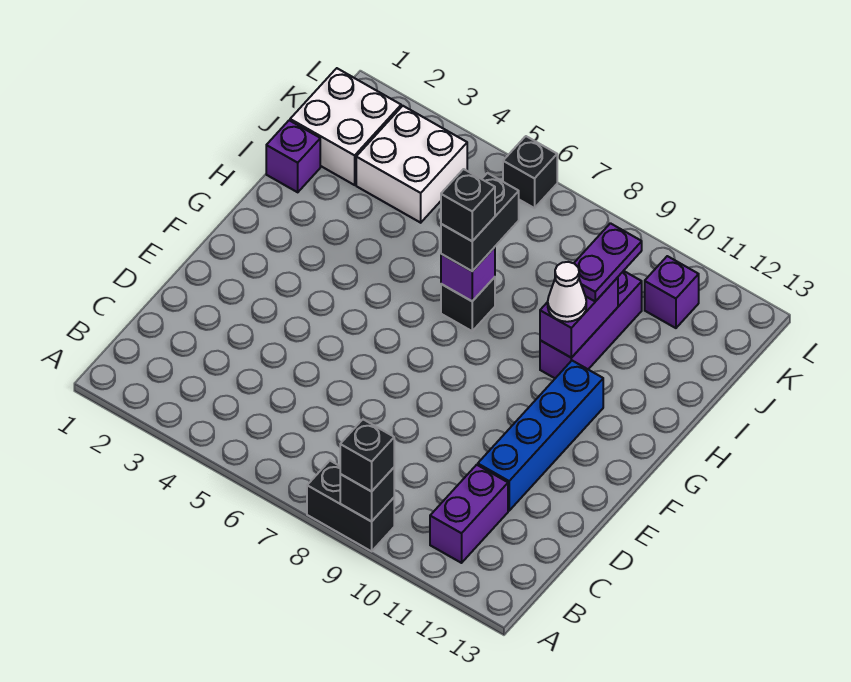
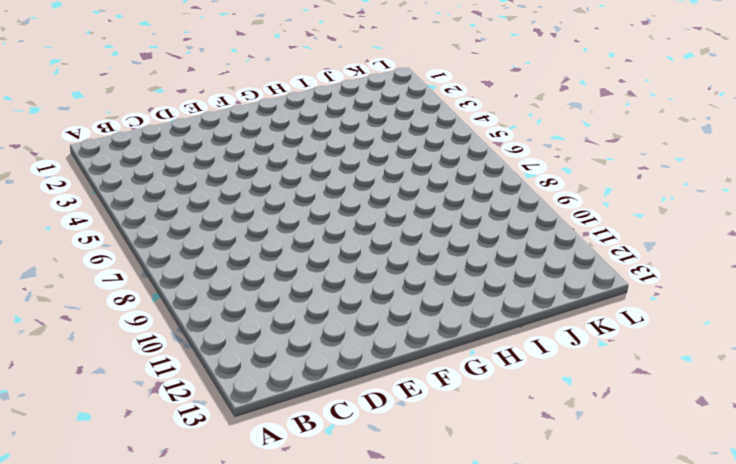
none -> black brick A8:A9 level 1
none -> purple brick B11:C11 level 1
none -> blue brick D11:G11 level 1

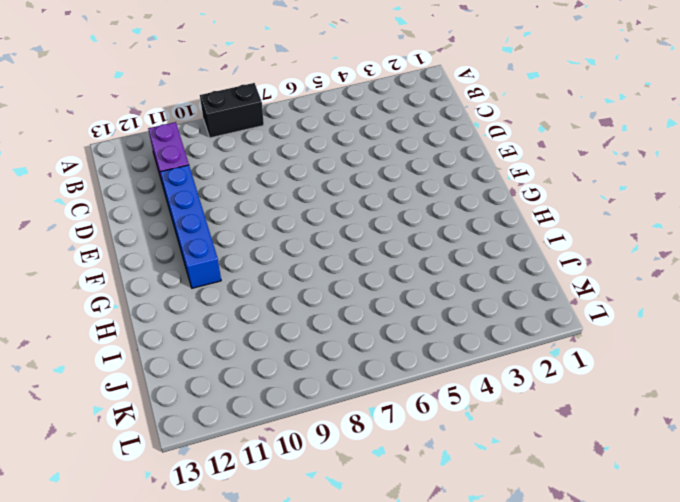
none -> black brick H7 level 1
none -> purple brick H10:J10 level 1
none -> purple brick I1 level 1

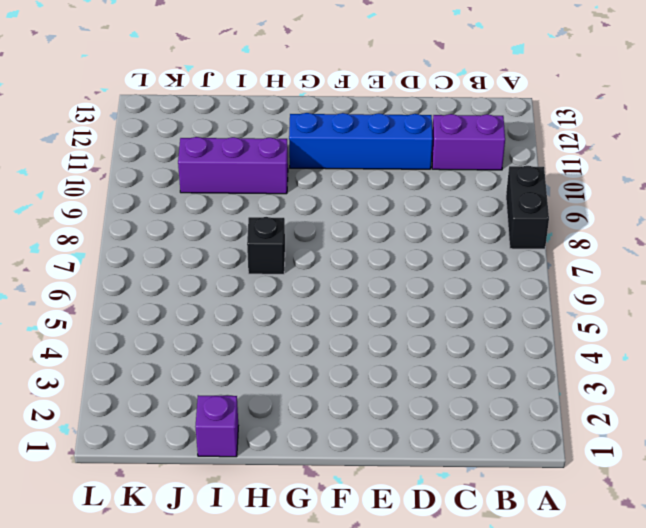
none -> white brick J1:K2 level 1
none -> white brick J3:K4 level 1
none -> purple brick K11 level 1

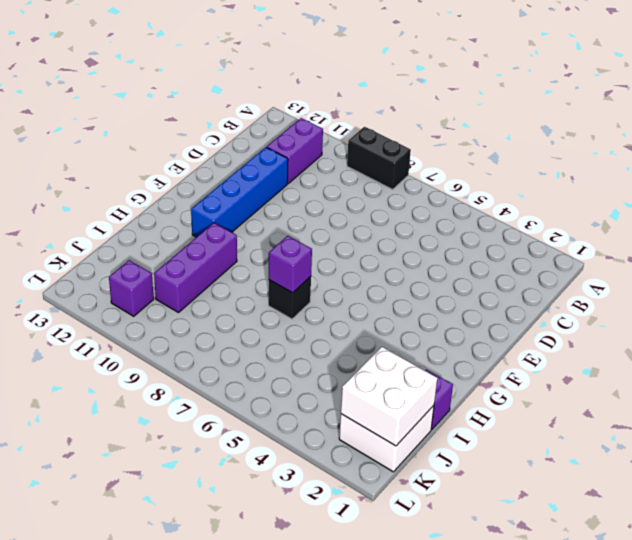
white brick J1:K2 level 2 -> white brick J3:K4 level 1
none -> black brick L6 level 1
none -> black brick A9 level 2
none -> purple brick H10:I10 level 2

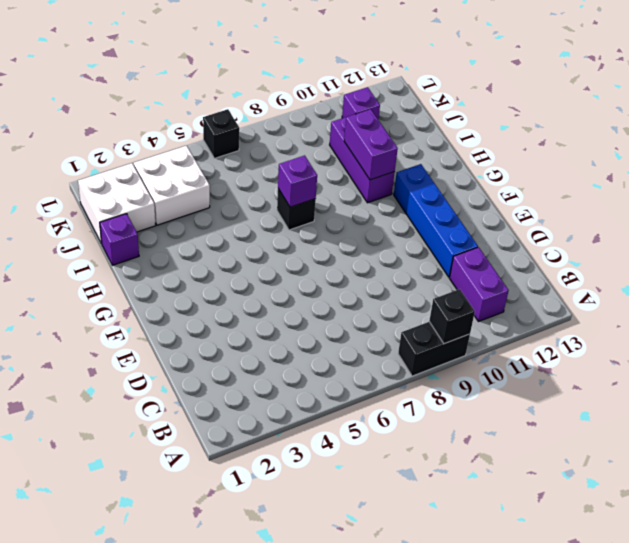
none -> black brick A9 level 3
none -> black brick H7:I7 level 3
none -> white cone H10 level 3

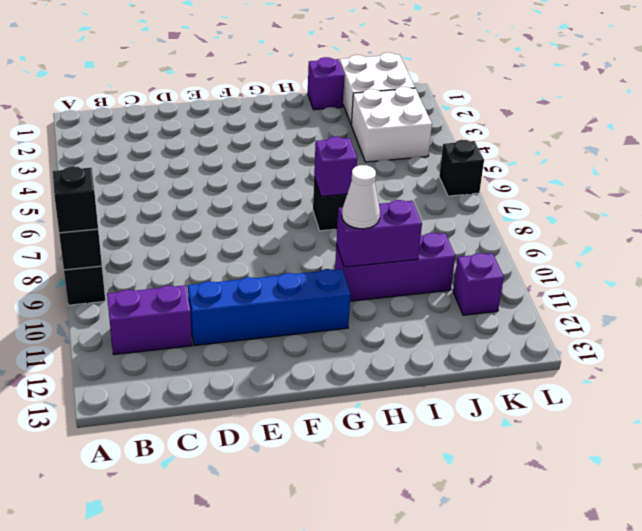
none -> black brick H7:I7 level 3
none -> purple plate I10:J10 level 3
none -> black brick H7 level 4

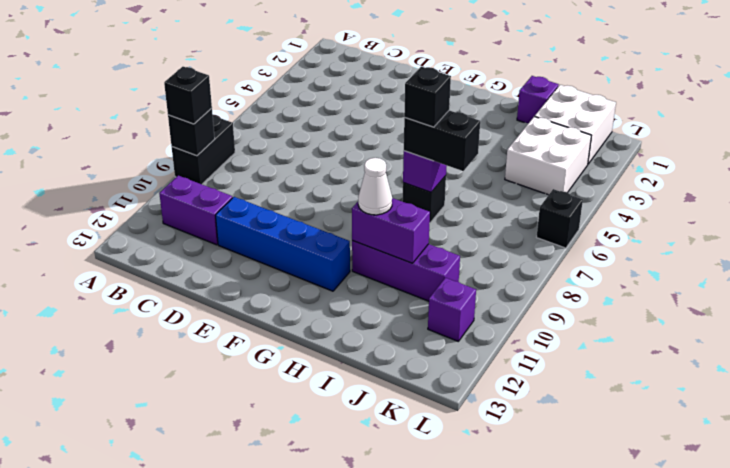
none -> purple plate I10:J10 level 3

